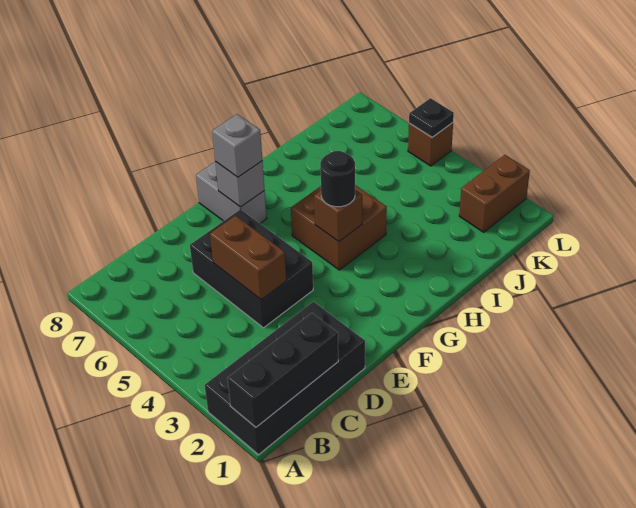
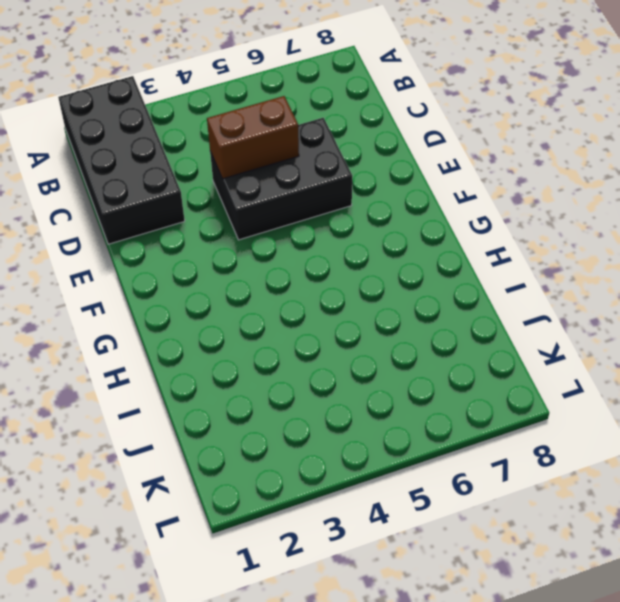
none -> grey brick F7:F8 level 1
none -> brown brick G4:H5 level 1
none -> brown brick K2:L2 level 1

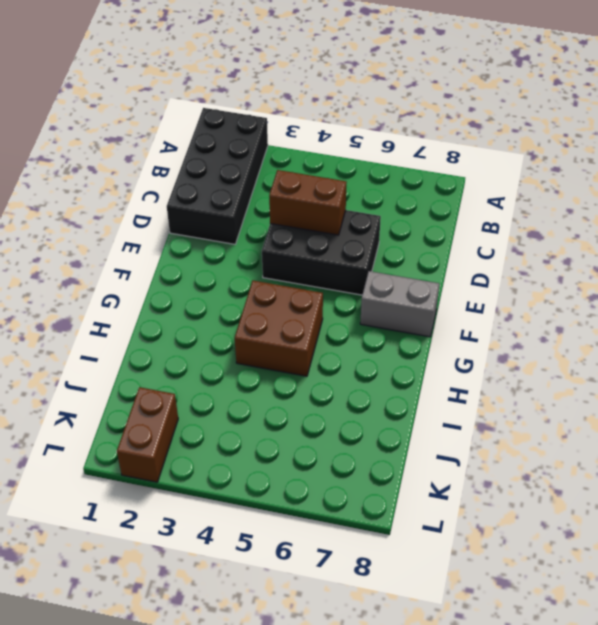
none -> brown brick L5 level 1
none -> black brick A1:C1 level 2
none -> grey brick F7 level 2

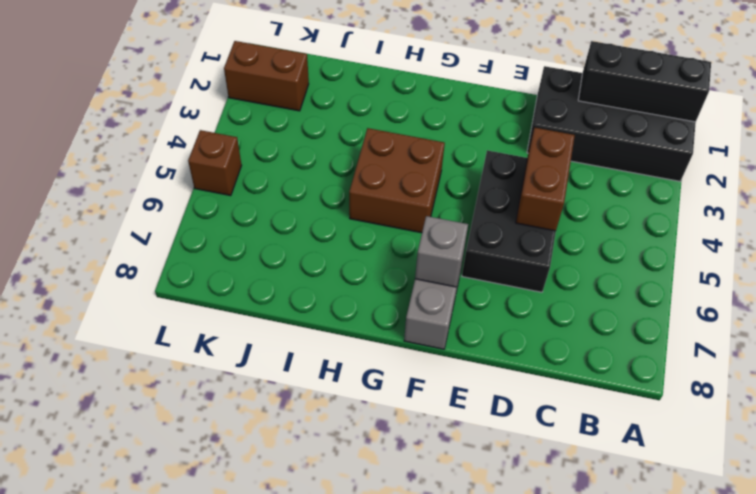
none -> brown brick G4 level 2
none -> black plate L5 level 2
none -> grey brick F7 level 3

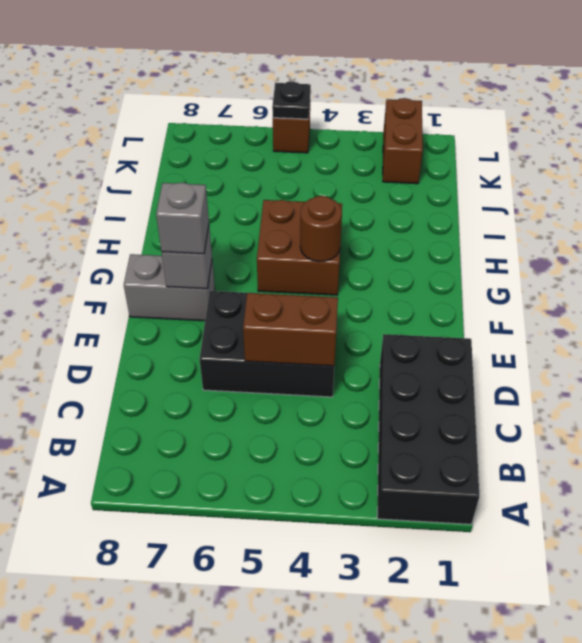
brown round brick G4 level 2 -> brown brick G4 level 2
none -> black brick A1:C1 level 2
none -> black round brick G4 level 3

